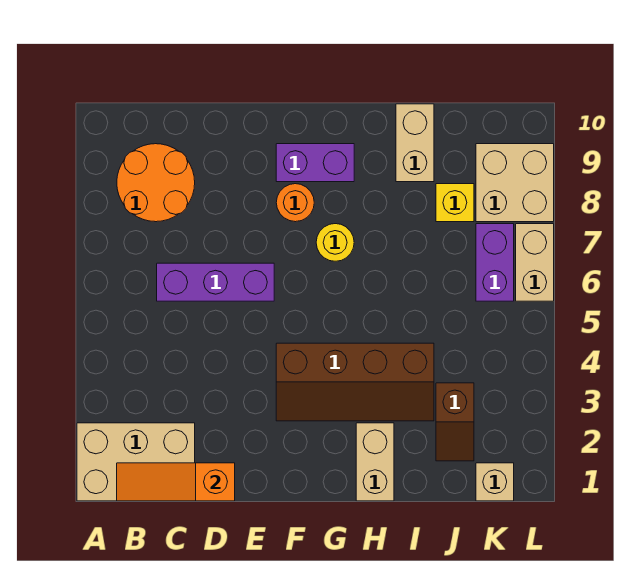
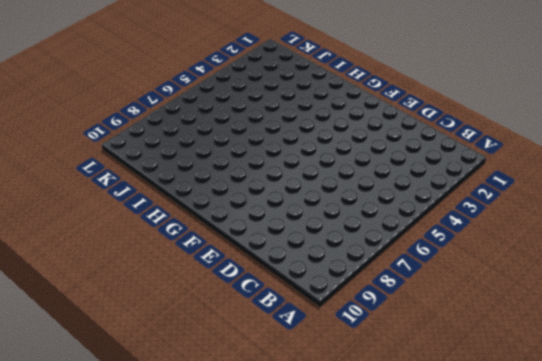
none -> tan brick A1:C2 level 1
none -> orange round brick B8:C9 level 1
none -> purple brick C6:E6 level 1

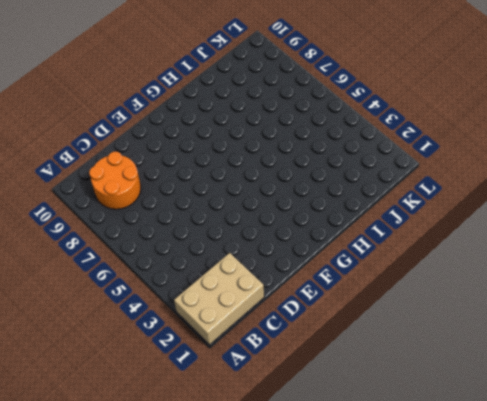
none -> purple brick C6:E6 level 1
none -> brown slope F3:I4 level 1 top 4
none -> orange round brick F8 level 1

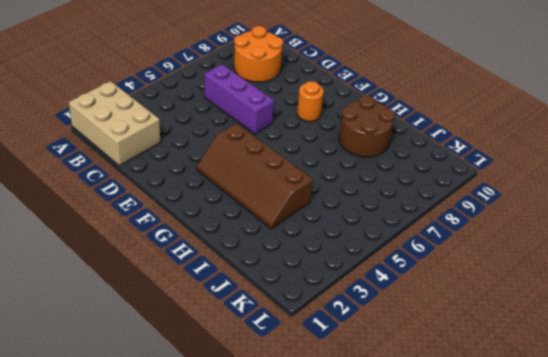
brown round brick H8:I9 level 1 -> tan brick I9:I10 level 1
none -> purple brick F9:G9 level 1
none -> yellow round brick G7 level 1
none -> tan brick H1:H2 level 1

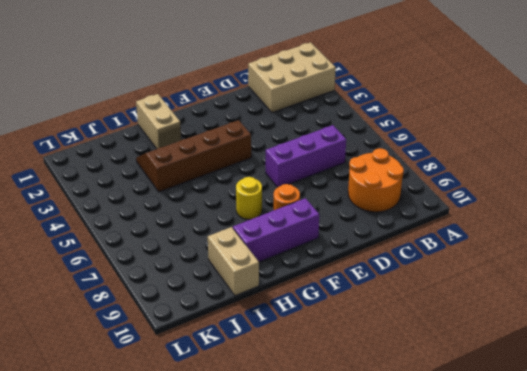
purple brick F9:H9 level 1 -> purple brick F9:G9 level 1
none -> brown slope J2:J3 level 1 top 3
none -> yellow brick J8 level 1
none -> tan brick K1 level 1

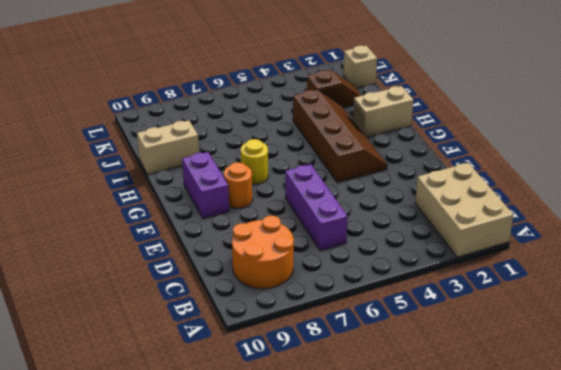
none -> yellow brick J8 level 1
none -> purple brick K6:K7 level 1
none -> tan brick K8:L9 level 1

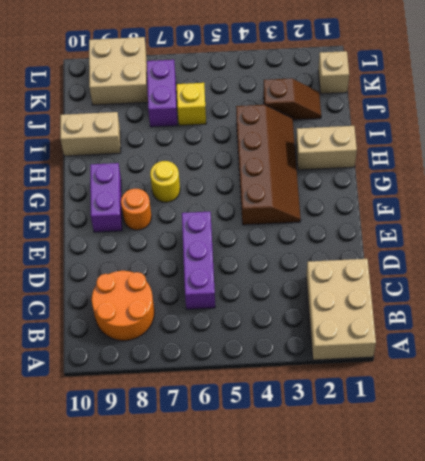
yellow brick J6 level 1 -> yellow brick J8 level 1
purple brick J7:K7 level 1 -> purple brick K6:K7 level 1
none -> tan brick L6:L7 level 1
none -> orange slope B1:D1 level 2 top D

